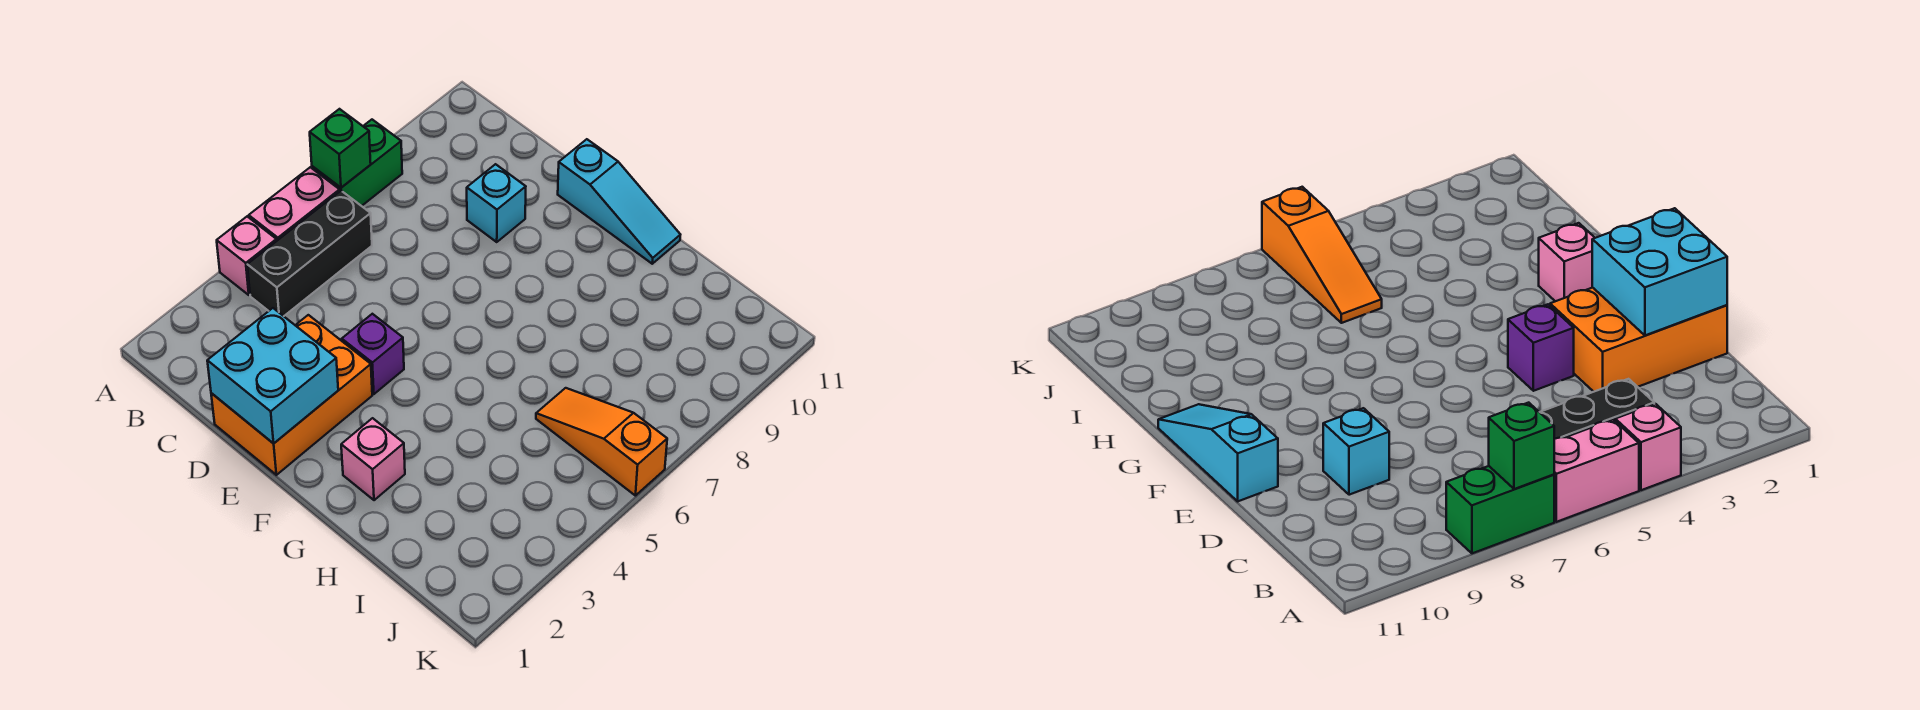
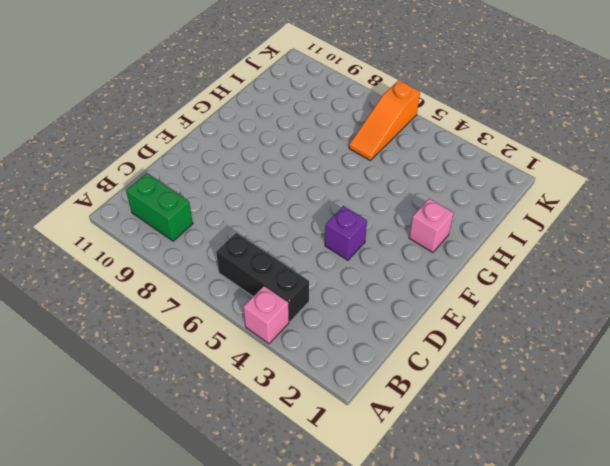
green brick B9:B10 level 1 -> green brick A7:A8 level 1
none -> pink brick A5:A6 level 1
none -> orange brick D1:E3 level 1
none -> cyan brick D9 level 1

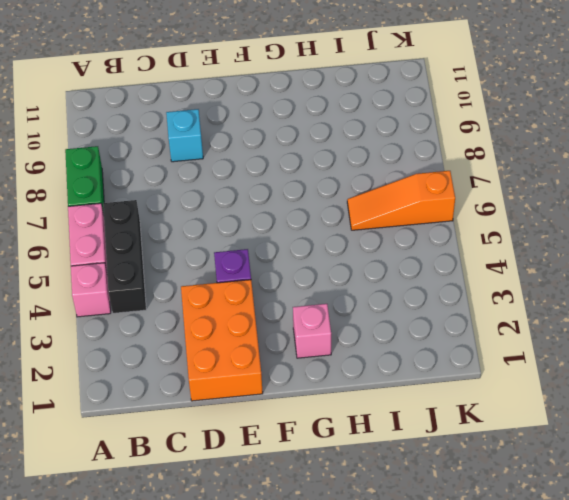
none -> cyan slope E11:G11 level 1 top E
none -> green brick A7 level 2
none -> cyan brick D1:E2 level 2

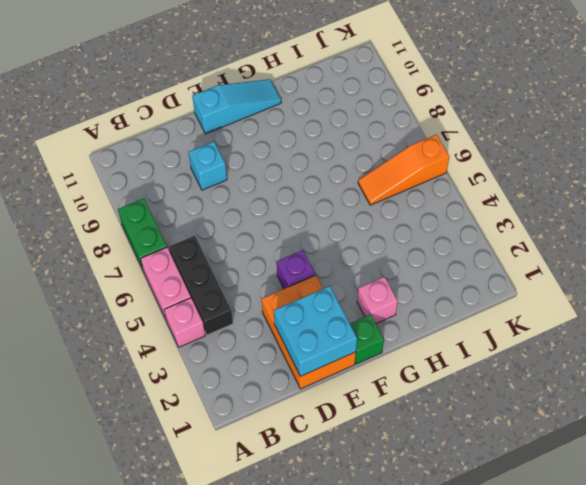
green brick F1 level 1 -> green brick A7 level 2

